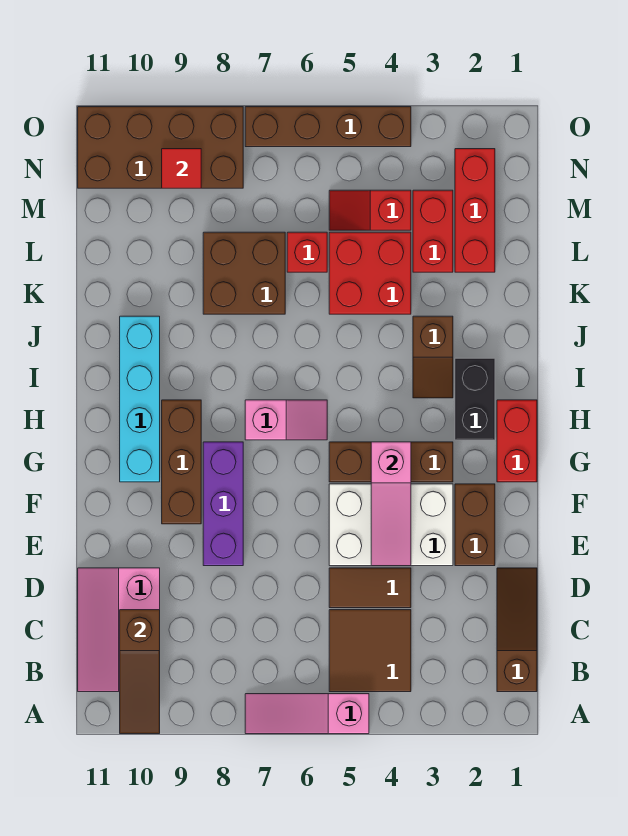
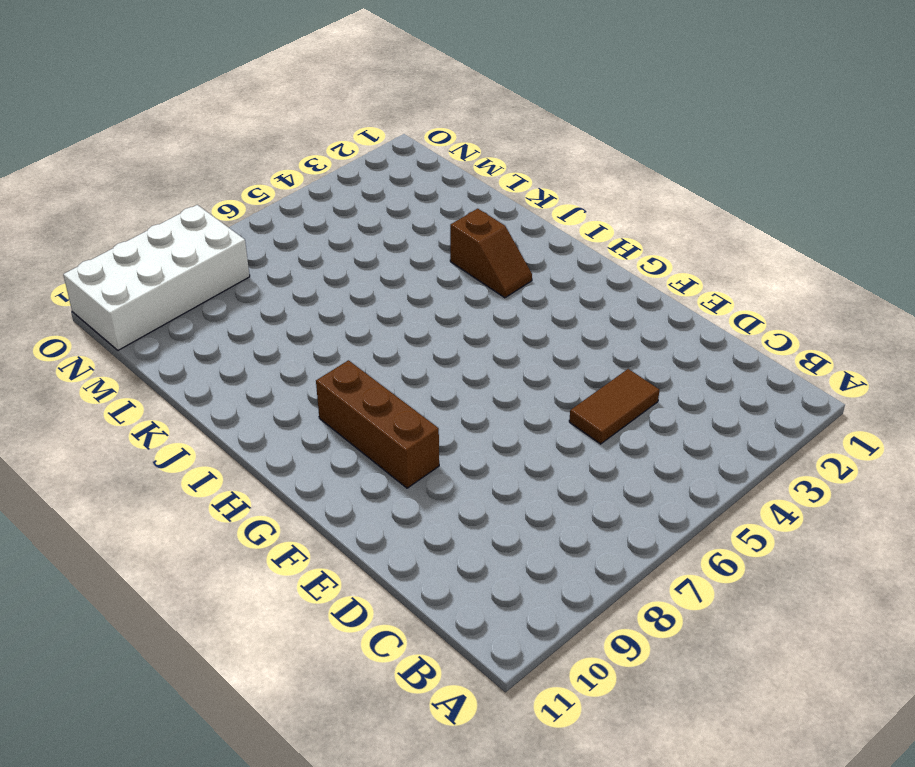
white brick N8:O11 level 1 -> brown brick N8:O11 level 1
none -> pink slope A5:A7 level 1 top 5
none -> brown slope B1:D1 level 1 top B
none -> brown tile B4:C5 level 1

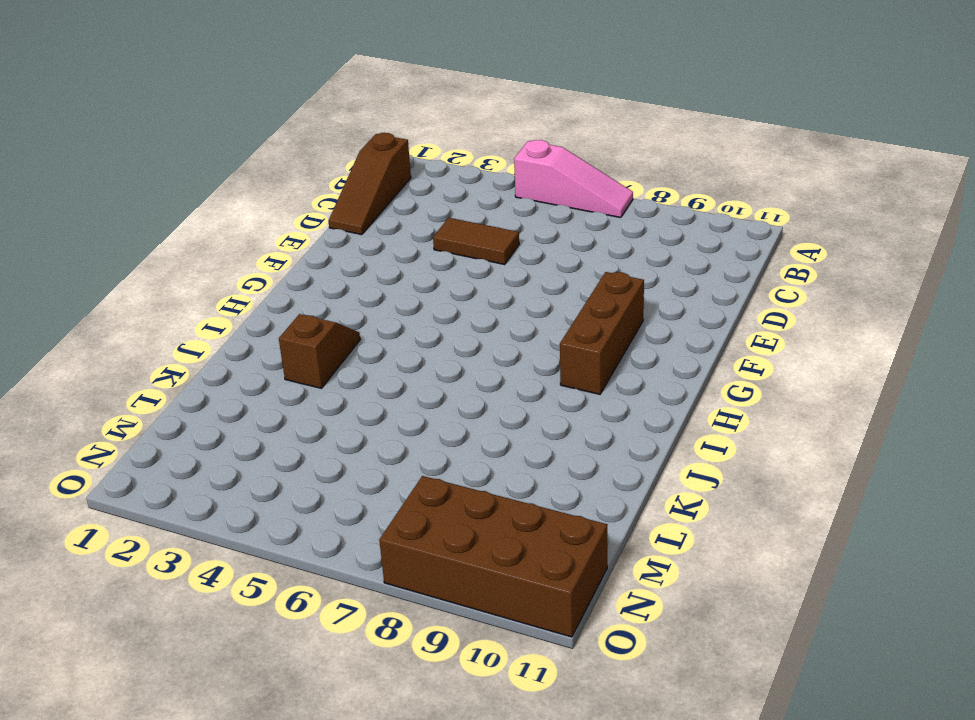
none -> brown tile B4:C5 level 1
none -> pink slope B10:D11 level 1 top 10
none -> brown brick E2:F2 level 1

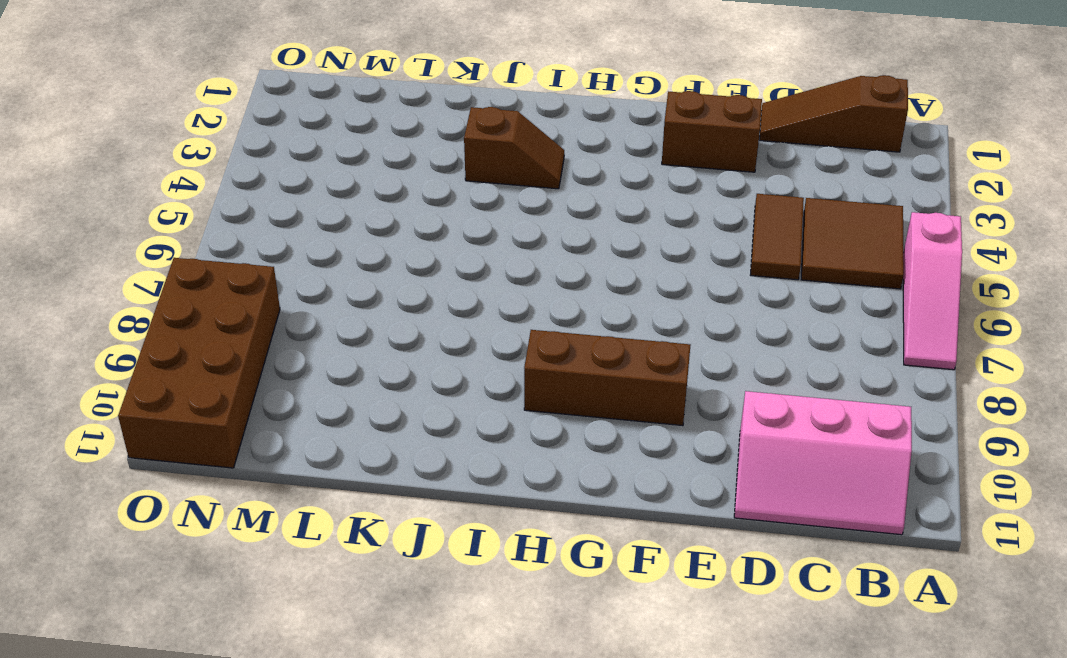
none -> white brick E3:F5 level 1
none -> purple brick E8:G8 level 1
none -> red brick G1:H1 level 1

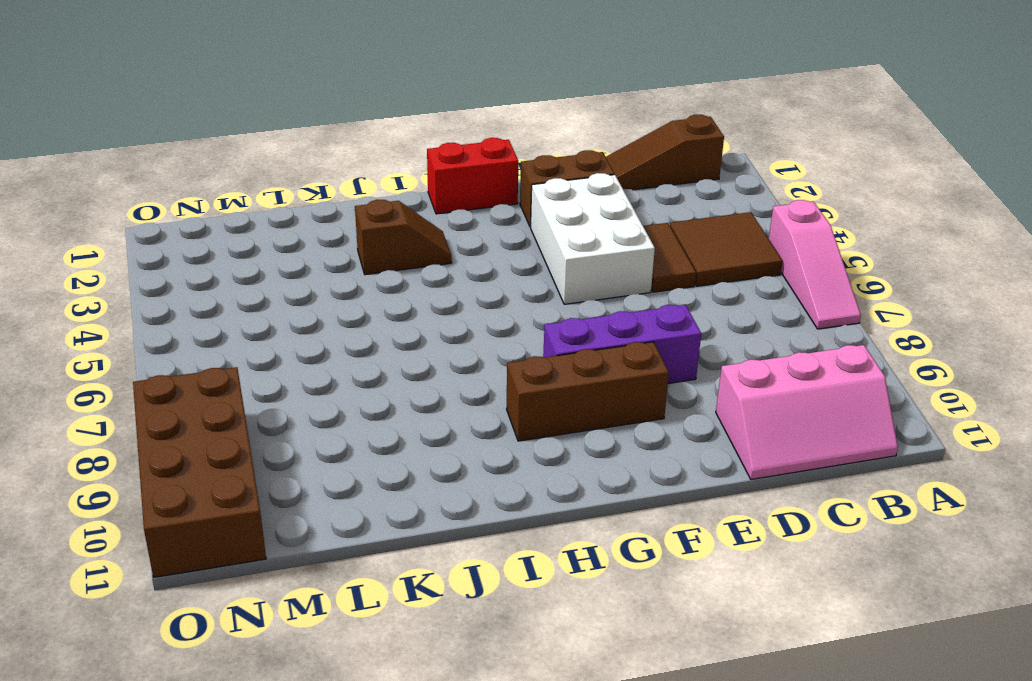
none -> brown brick G3:G5 level 1
none -> cyan brick G10:J10 level 1
none -> black brick H2:I2 level 1

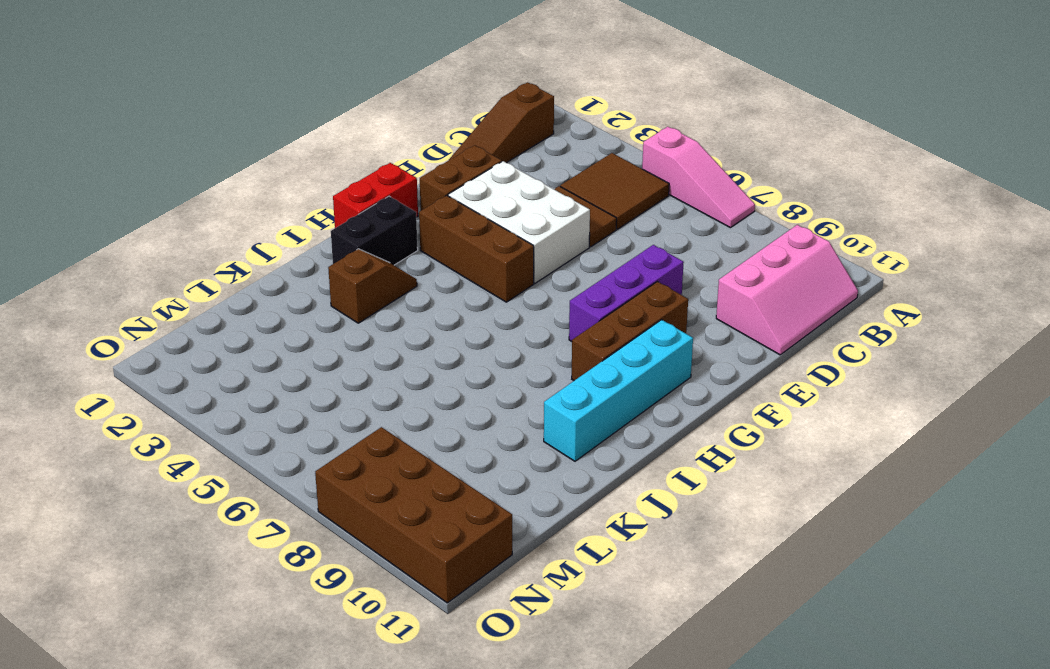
none -> pink slope H6:H7 level 1 top 7
none -> red brick K4:L5 level 1
none -> brown brick K7:L8 level 1

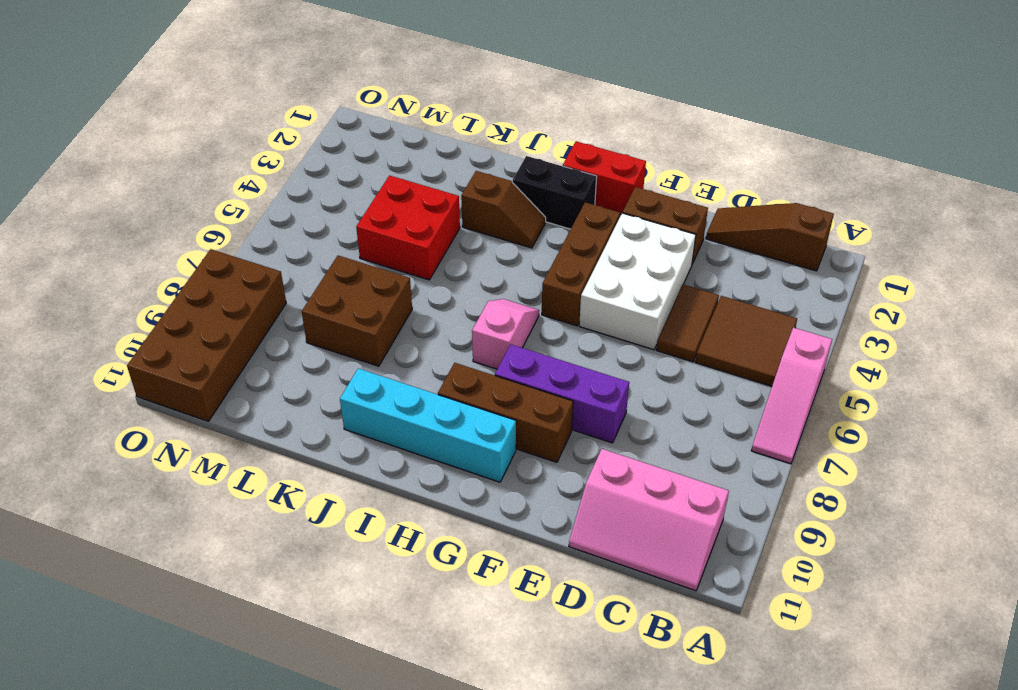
none -> red brick L2:N2 level 1
none -> red brick L3:M3 level 1
none -> red brick L6 level 1

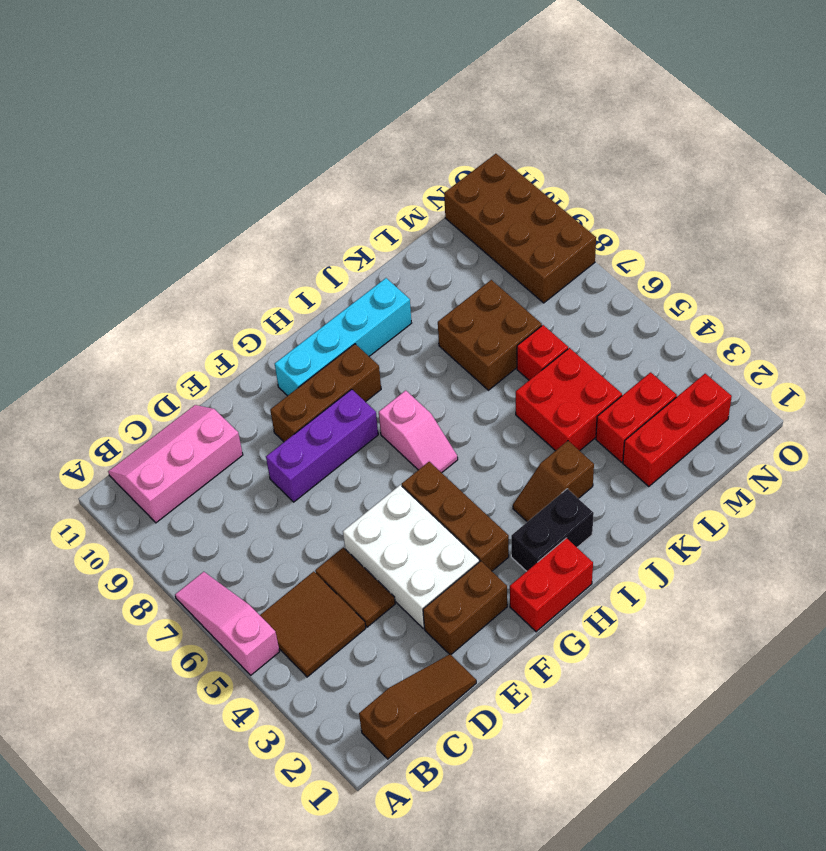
none -> red slope M4:M5 level 1 top 4
none -> brown brick O4:O7 level 1
none -> brown slope A10:C10 level 2 top C

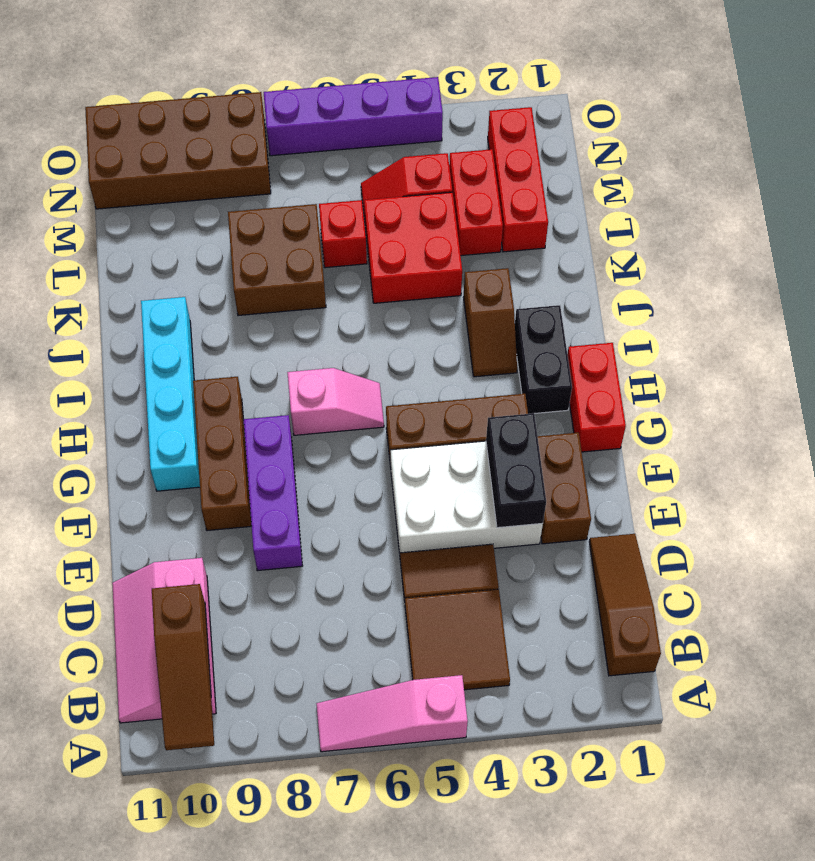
black brick E3:F3 level 2 -> none
purple brick O4:O7 level 1 -> brown brick O4:O7 level 1
none -> pink slope E4:G4 level 2 top G
none -> red tile N9 level 2

